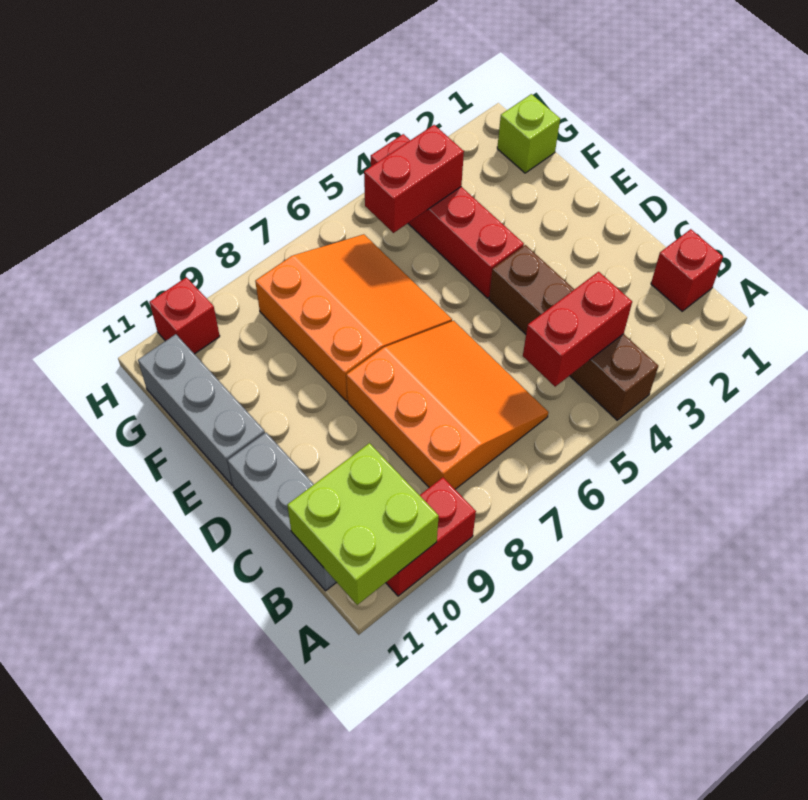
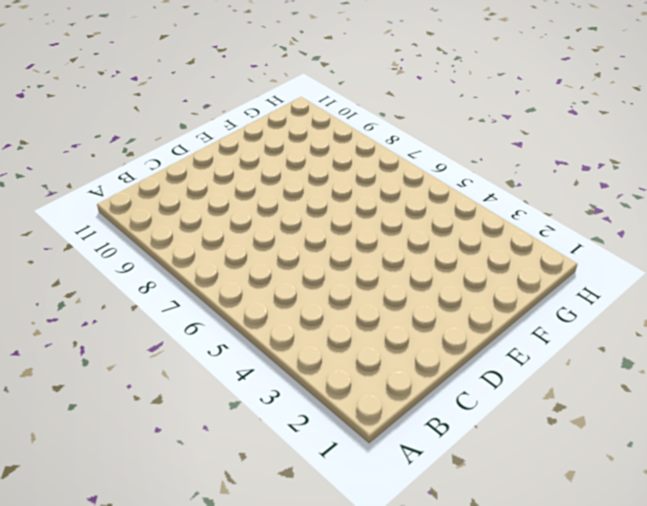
none -> brown brick A4:D4 level 1
none -> red brick A9:A10 level 1
none -> red brick B1 level 1

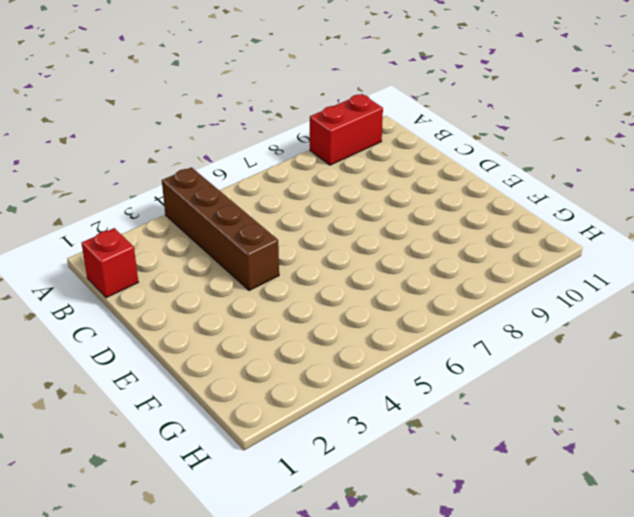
none -> orange slope B6:D8 level 1 top 8
none -> grey brick B11:D11 level 1
none -> red brick E4:H4 level 1

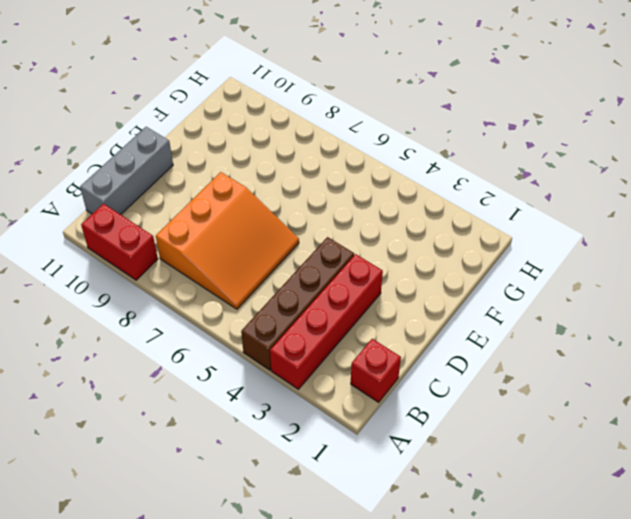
red brick A3:D3 level 1 -> red brick E4:H4 level 1
none -> orange slope E6:G8 level 1 top 8
none -> grey brick E11:G11 level 1
none -> lime brick G1 level 1

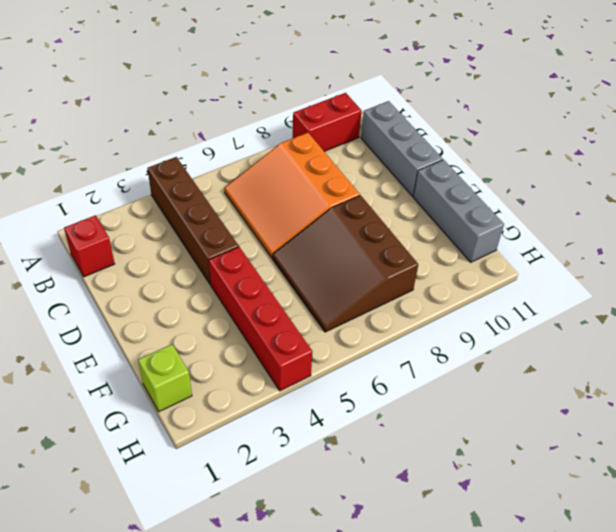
brown slope E6:G8 level 1 top 8 -> orange slope E6:G8 level 1 top 8
none -> red brick H10 level 1
none -> lime brick A10:B11 level 2
none -> red brick B4:B5 level 2

